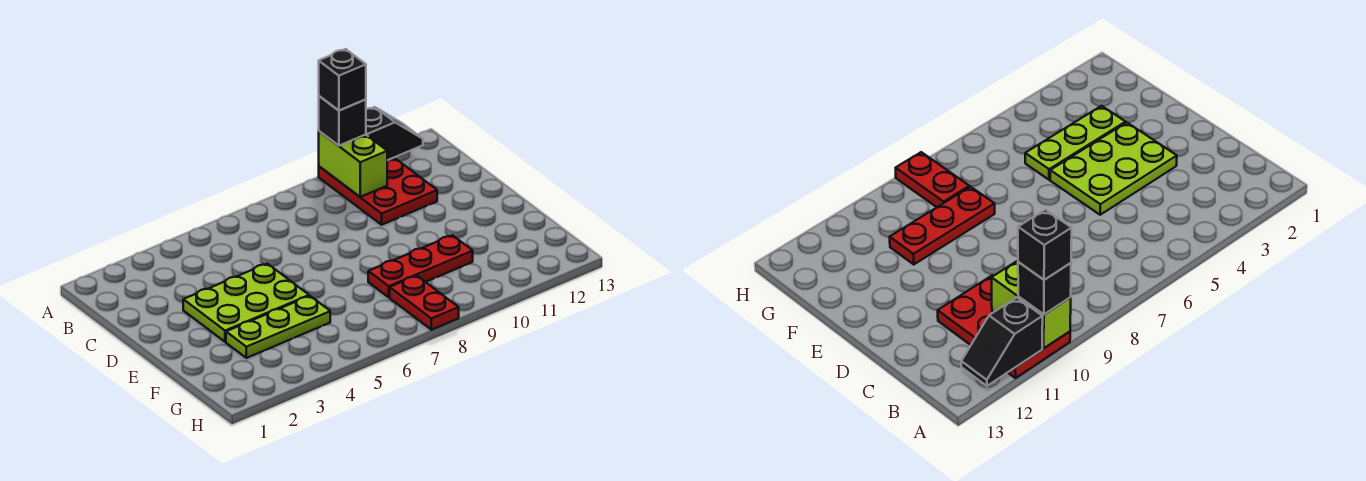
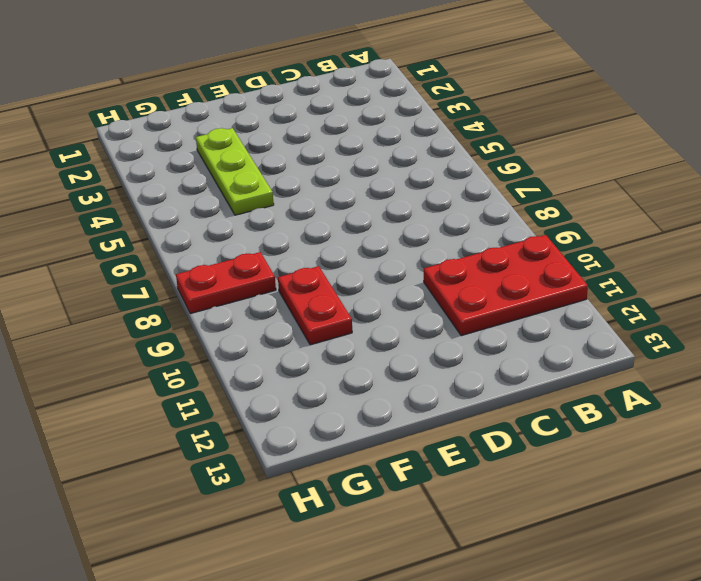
red plate F9:F10 level 1 -> red plate F8:F10 level 1
none -> lime plate D3:E5 level 1
none -> lime brick A10:B10 level 2

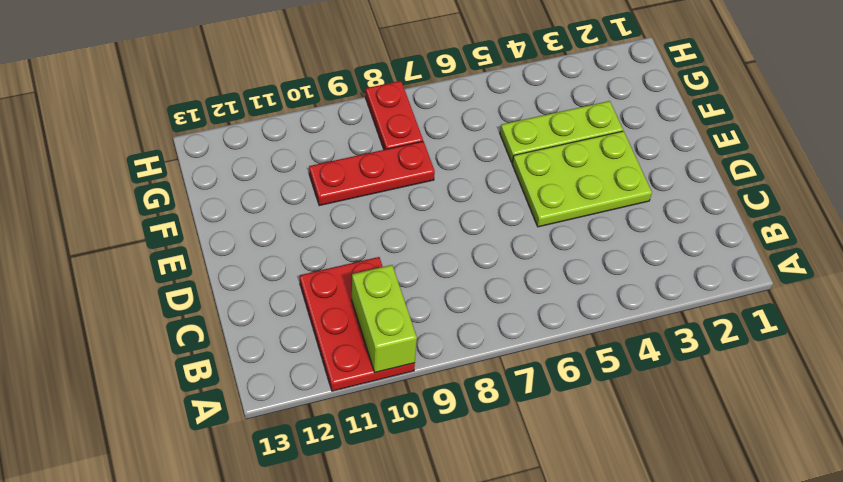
none -> black slope A11:A12 level 2 top 11
none -> black brick A10 level 3

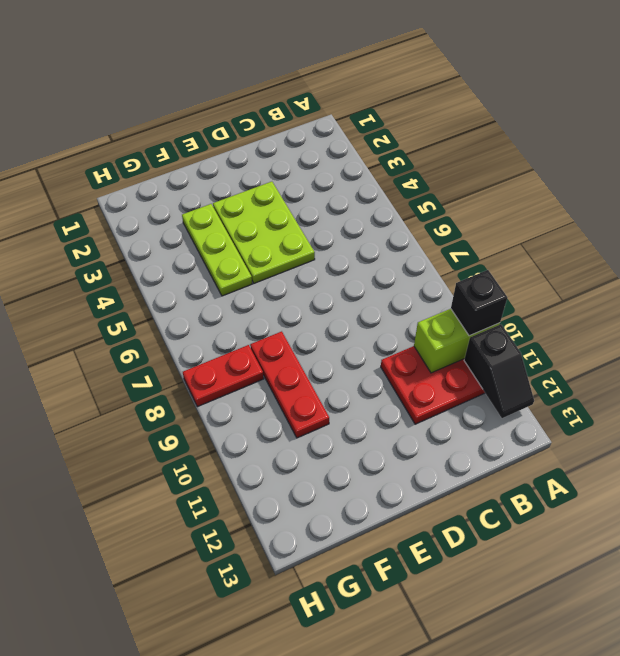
none -> black brick A10 level 4

